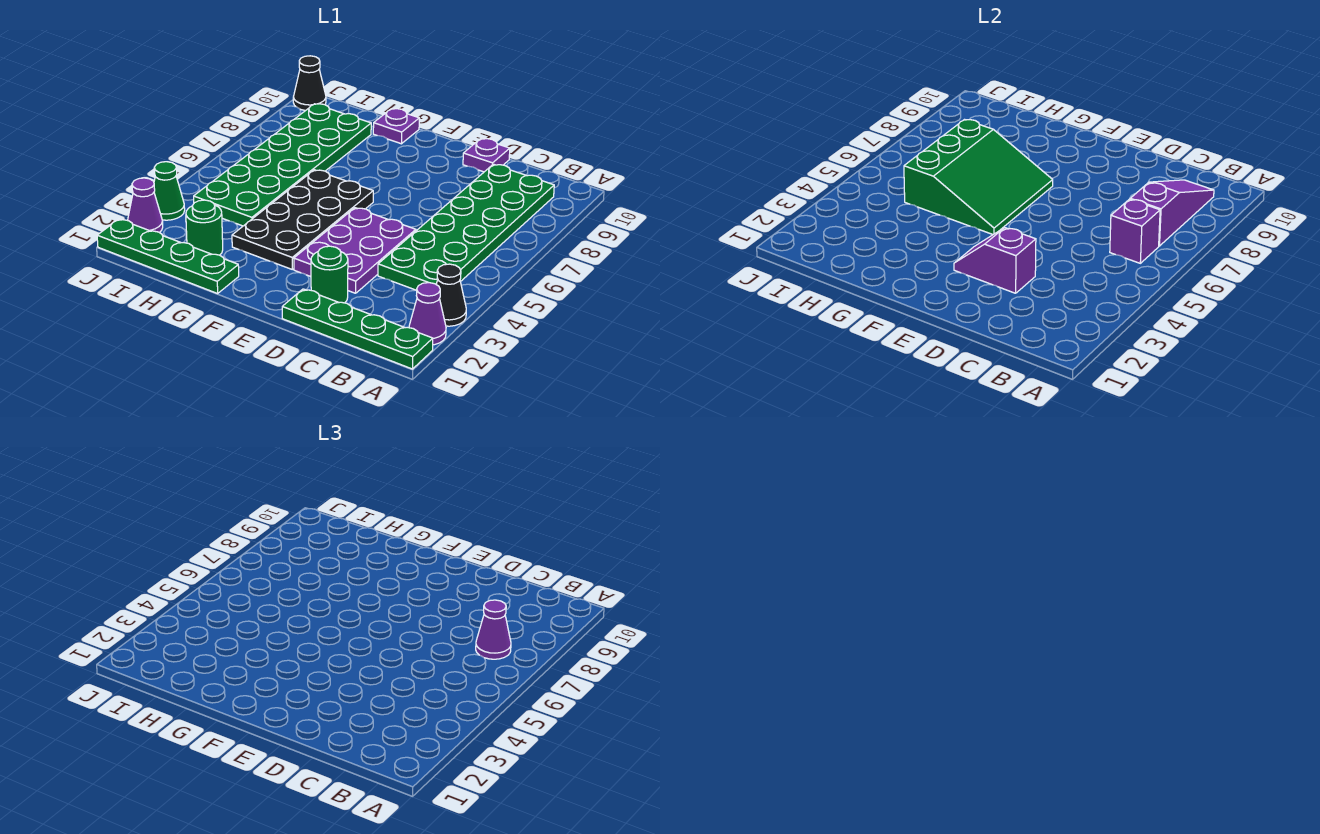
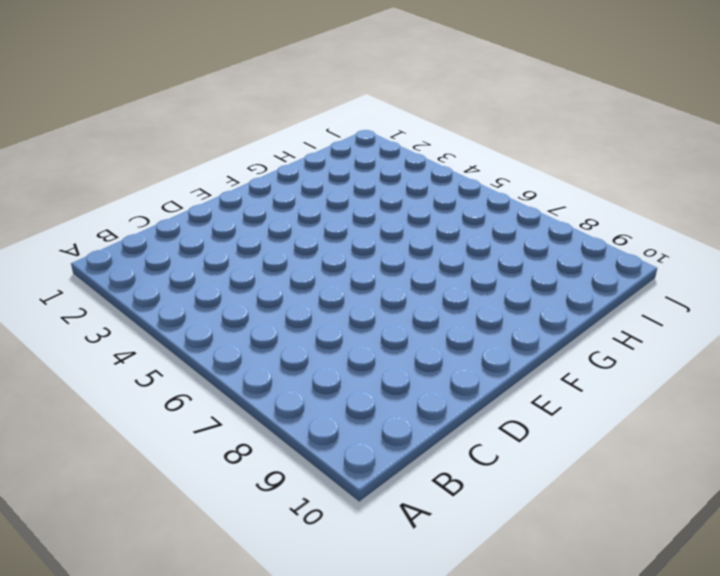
none -> green plate A1:D1 level 1
none -> purple cone A2 level 1
none -> black cone A3 level 1

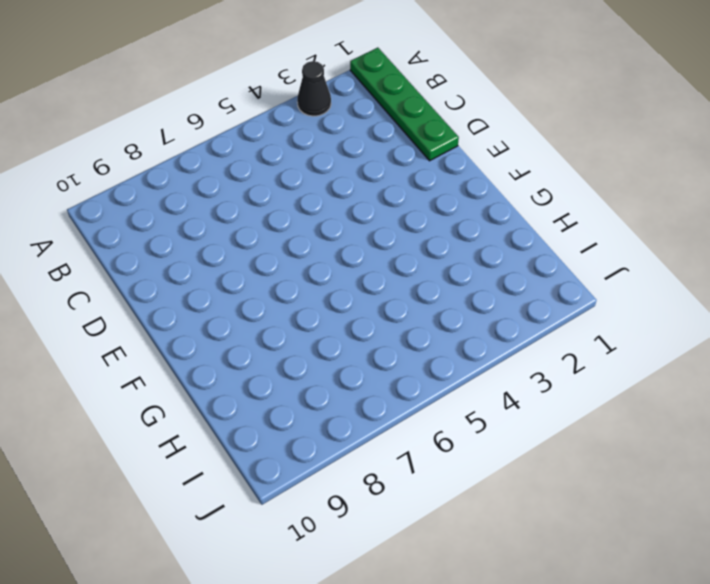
none -> purple cone A2 level 1
none -> green plate B4:C9 level 1
none -> green round brick D2 level 1

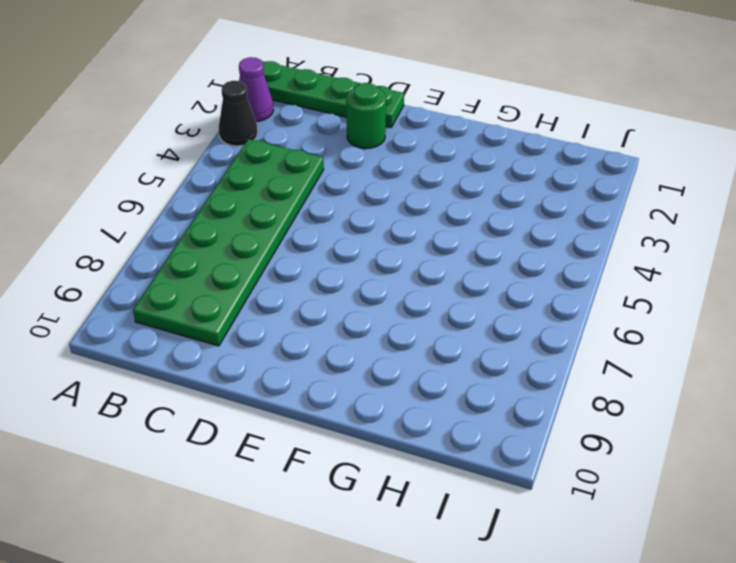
none -> purple plate D3:E5 level 1
none -> purple plate D10 level 1
none -> black plate F3:G6 level 1

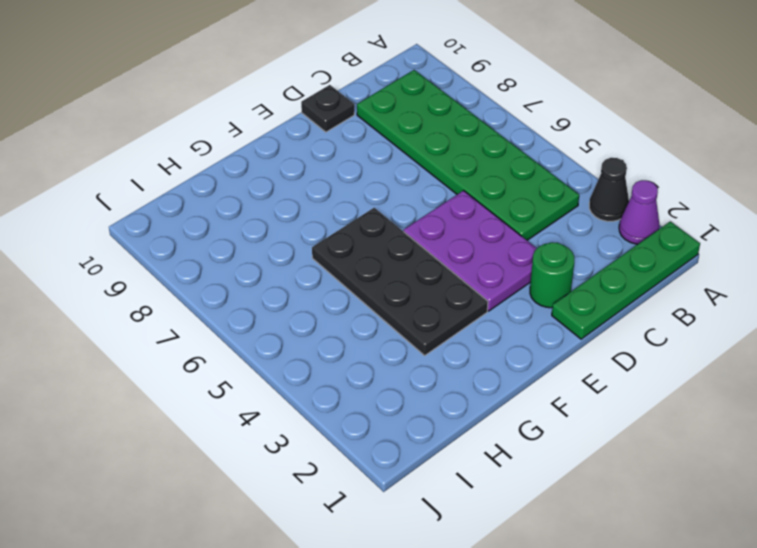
black plate D10 level 1 -> purple plate D10 level 1
none -> green plate G1:J1 level 1
none -> purple plate G10 level 1
none -> green round brick H2 level 1

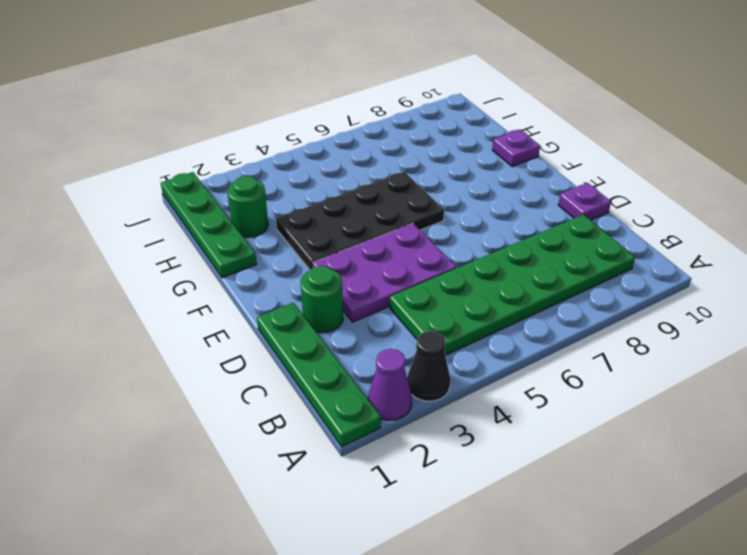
none -> green plate H4:I9 level 1
none -> purple cone J2 level 1
none -> green cone J3 level 1

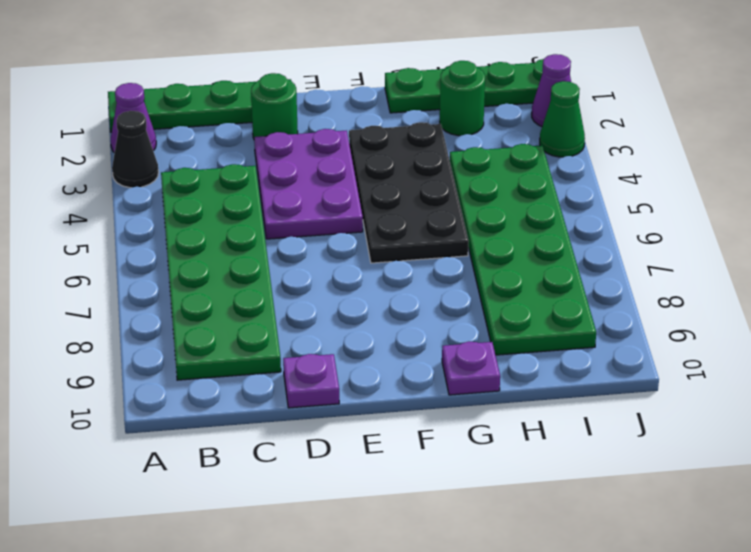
none -> black cone J10 level 1
none -> purple brick B6 level 2
none -> purple slope B7:B9 level 2 top 7

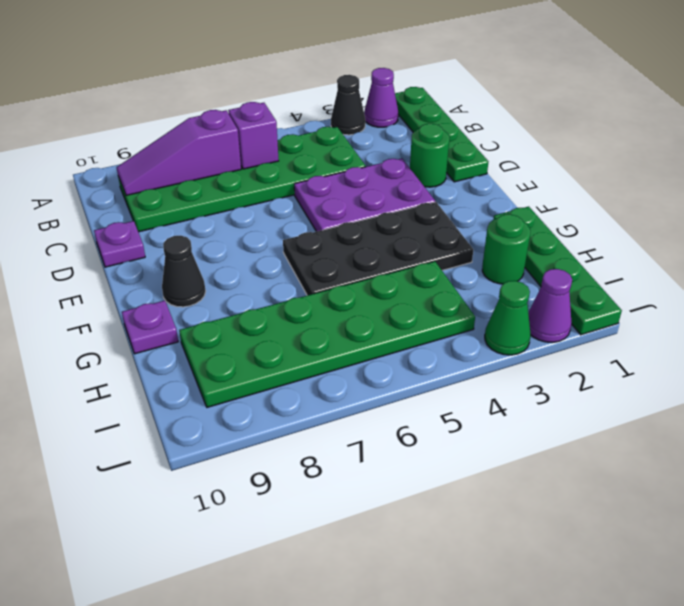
black cone F9 level 1 -> black cone J10 level 1
none -> purple slope D3:E3 level 2 top D
none -> green slope F5:H7 level 2 top H
none -> purple cone B7 level 3

